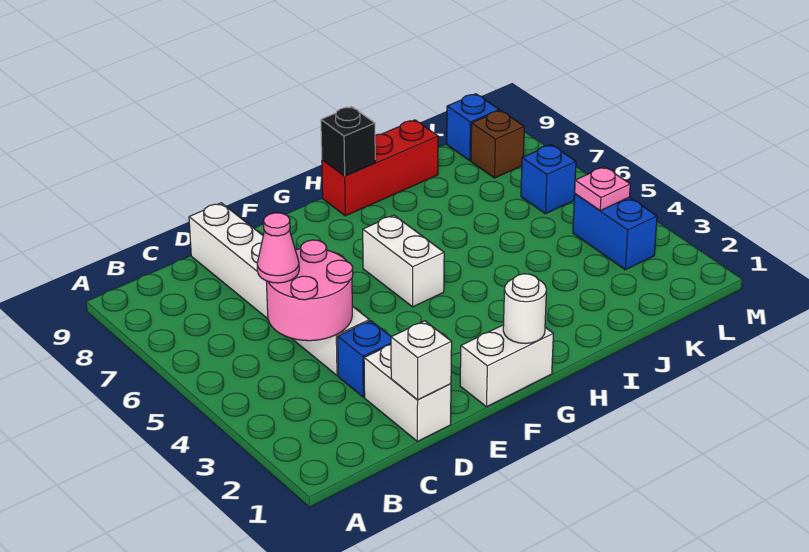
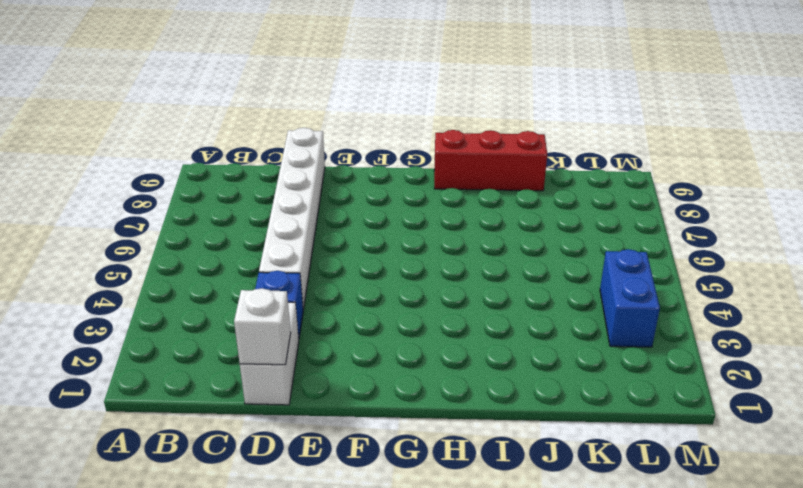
none -> white brick F1:G1 level 1
none -> white brick G5:G6 level 1
none -> blue brick L6 level 1

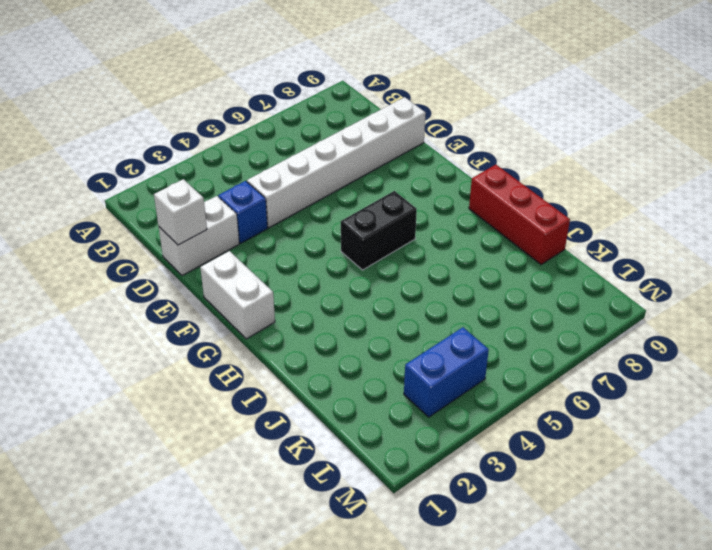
black brick G5:G6 level 1 -> white brick G5:G6 level 1
none -> blue brick L6 level 1
none -> brown brick L8 level 1
none -> blue brick L9 level 1

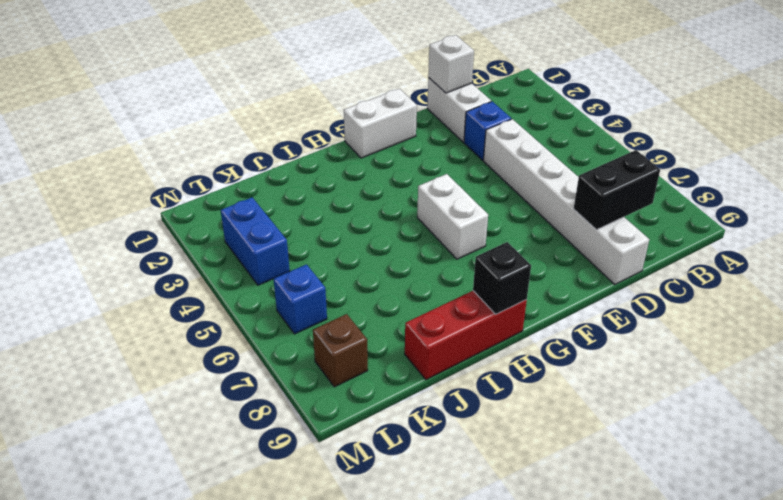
black brick C8:D8 level 2 -> none
none -> blue brick L9 level 1
none -> pink round brick C4:D5 level 2
none -> white round brick G1 level 2

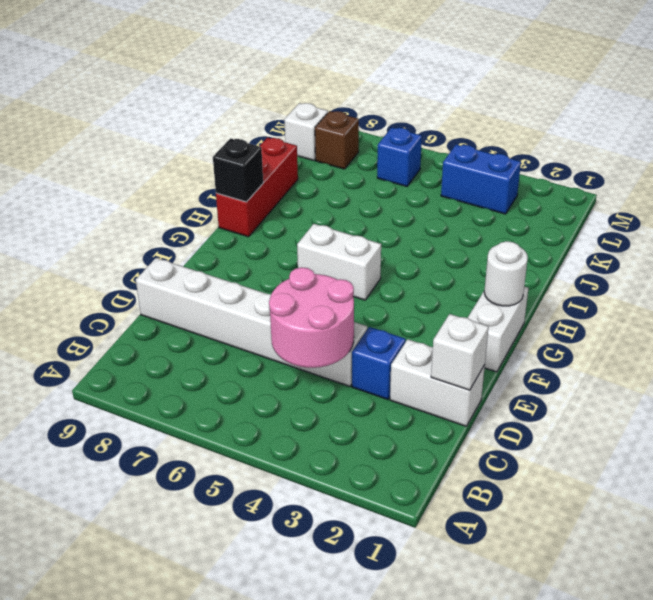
white brick L9 level 1 -> blue brick L9 level 1
none -> pink plate L4 level 2
none -> pink cone C5 level 3

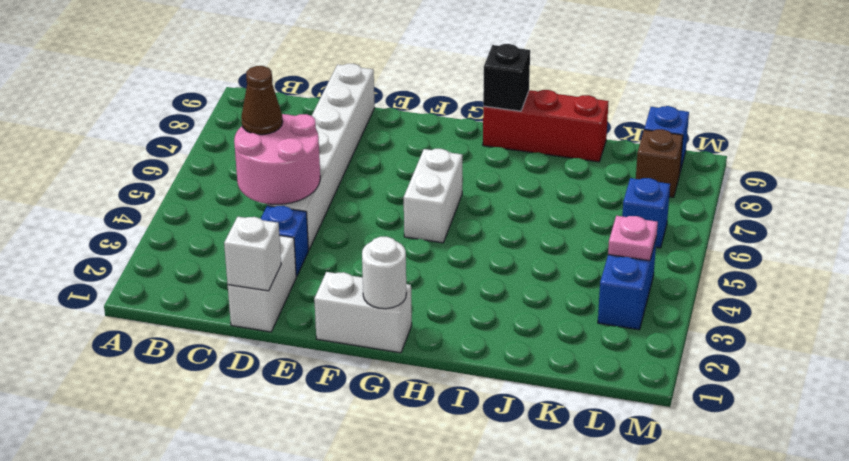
brown cone C5 level 3 -> pink cone C5 level 3

